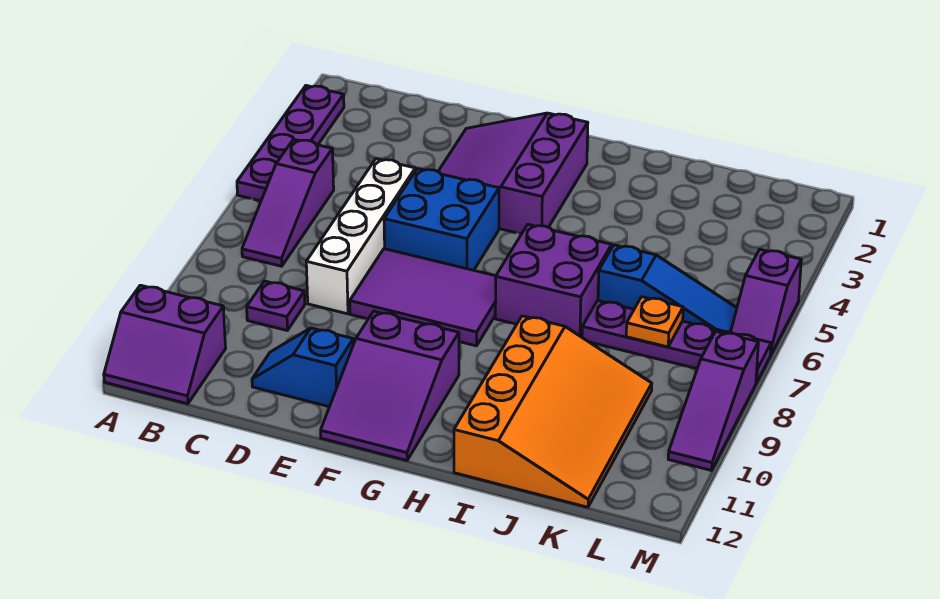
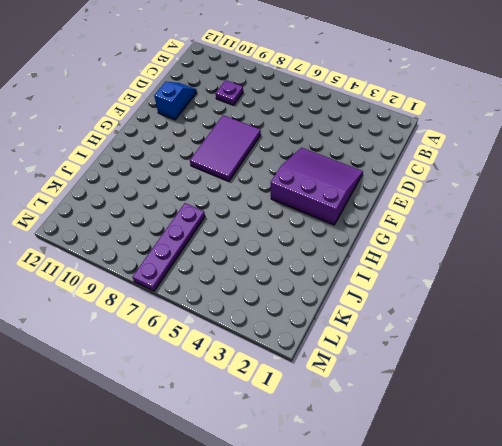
none -> purple plate A2:A5 level 1
none -> purple slope A11:B12 level 1 top 11
none -> purple slope B5:B7 level 1 top 5

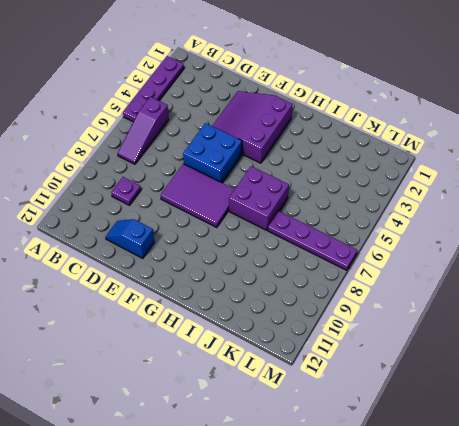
none -> purple slope A11:B12 level 1 top 11
none -> white brick D5:D8 level 1
none -> purple slope F10:G12 level 1 top 10

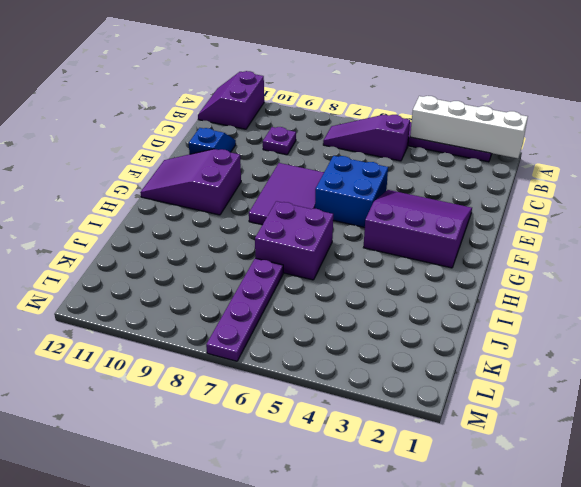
white brick A1:A4 level 2 -> white brick D5:D8 level 1
none -> orange slope I9:K12 level 1 top I
none -> blue slope J6:L6 level 1 top J
none -> purple slope M5:M6 level 1 top 5

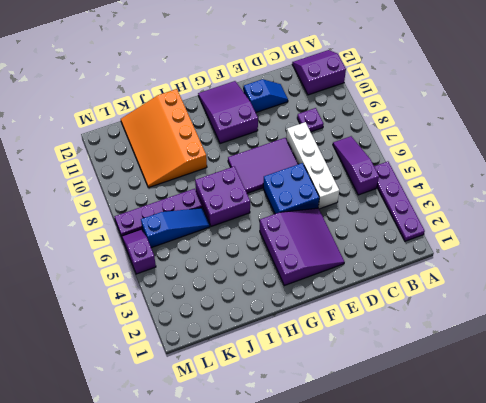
blue slope J6:L6 level 1 top L -> blue slope J6:L6 level 1 top J
none -> purple slope M8:M10 level 1 top 8
none -> orange plate K7 level 2

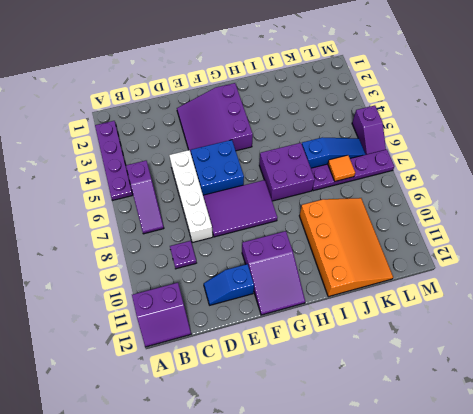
orange tile K7 level 2 -> orange plate K7 level 2
none -> purple slope M8:M10 level 1 top 8

